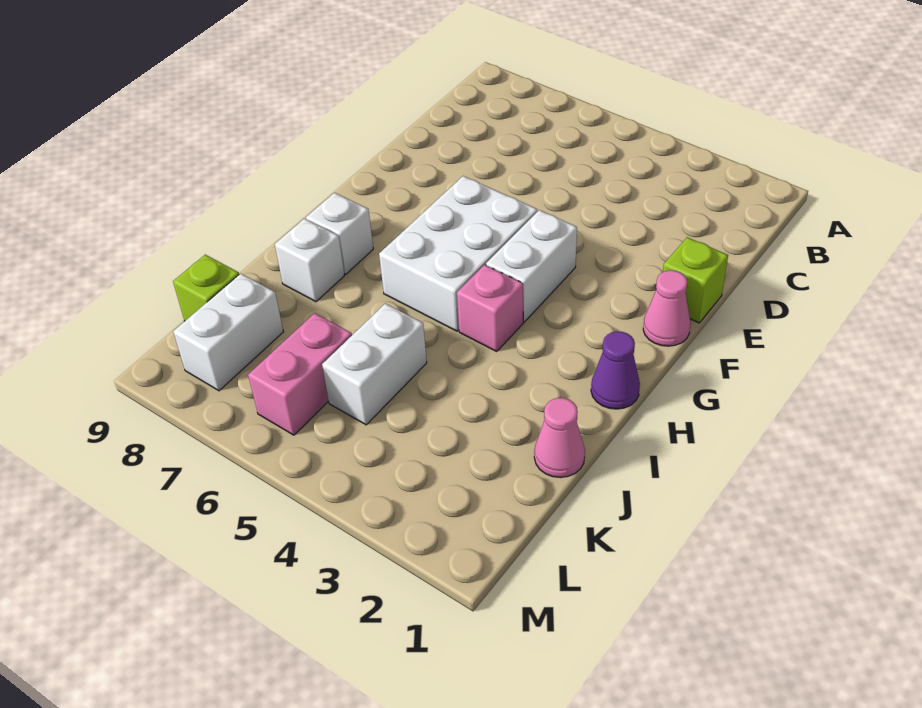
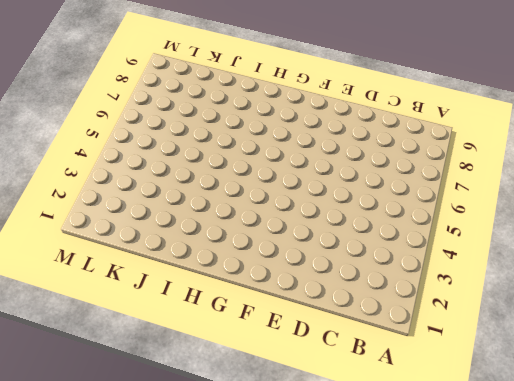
none -> lime brick E1 level 1
none -> pink cone F1 level 1
none -> white brick F4:G4 level 1

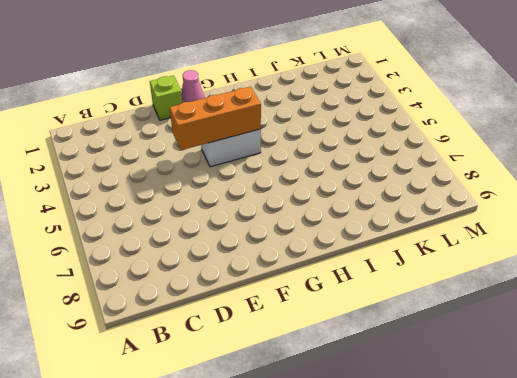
orange brick E4:G4 level 2 -> none
none -> white brick F5:H6 level 1
none -> purple cone H1 level 1
none -> pink brick H4 level 1

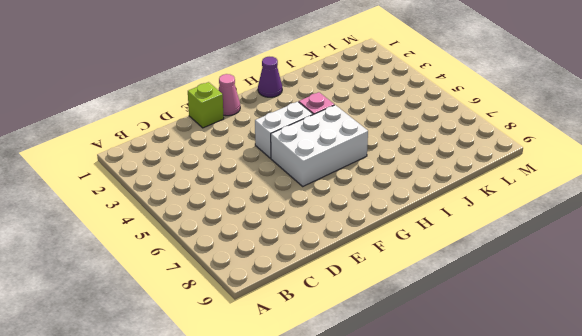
none -> white brick H8 level 1
none -> white brick I8 level 1
none -> pink cone J1 level 1

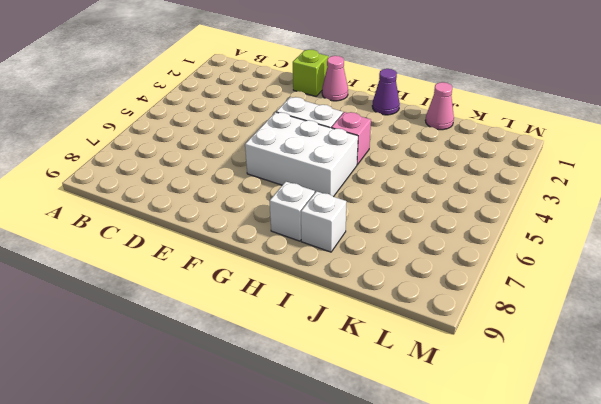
none -> white brick J5:K5 level 1
none -> pink brick K6:L6 level 1
none -> white brick K8:L8 level 1

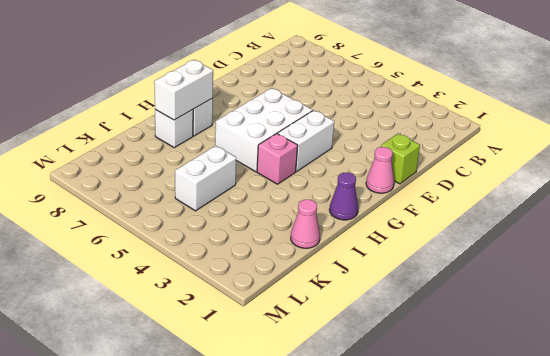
white brick H8:I8 level 2 -> white brick K8:L8 level 1
none -> pink brick K6:L6 level 1
none -> lime brick K9 level 1

